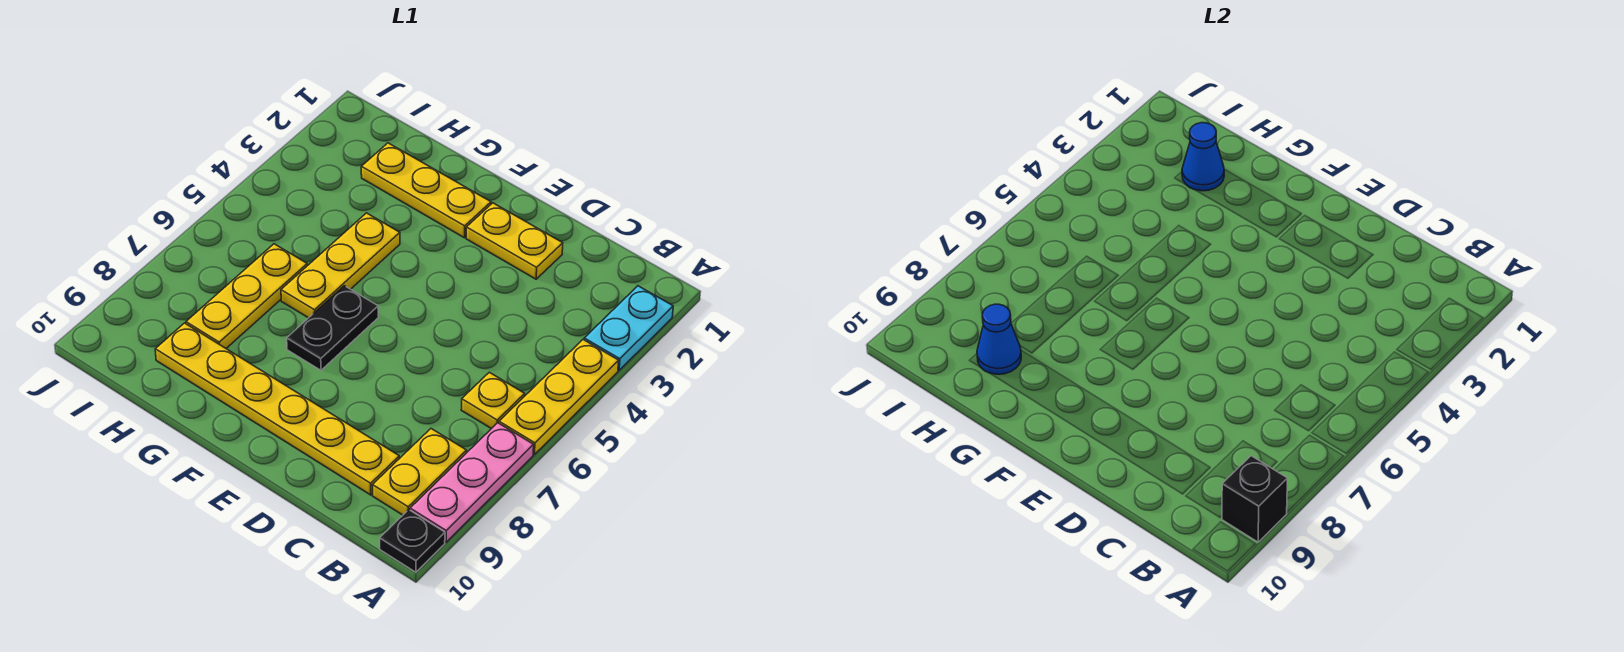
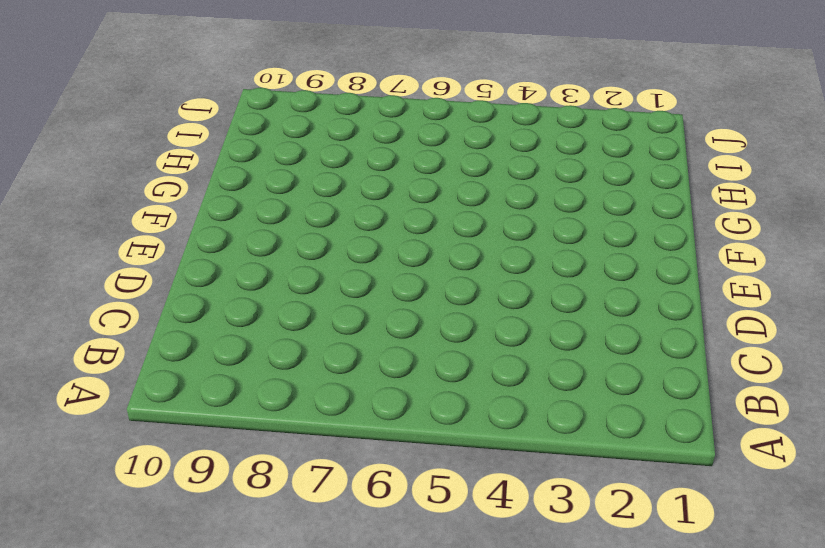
none -> cyan plate A2:A3 level 1
none -> yellow plate A4:A6 level 1
none -> pink plate A7:A9 level 1

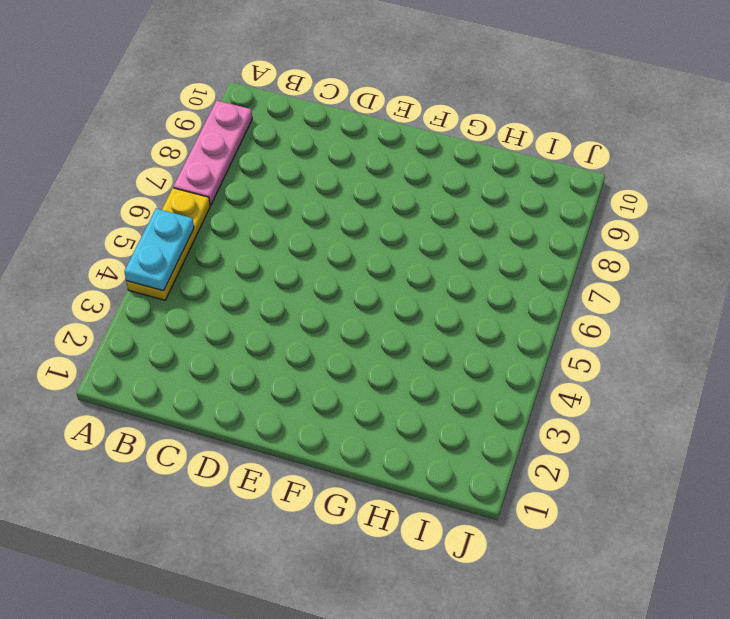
cyan plate A4:A5 level 2 -> cyan plate A2:A3 level 1
none -> black plate A10 level 1
none -> yellow plate B6 level 1
none -> yellow plate B8:B9 level 1

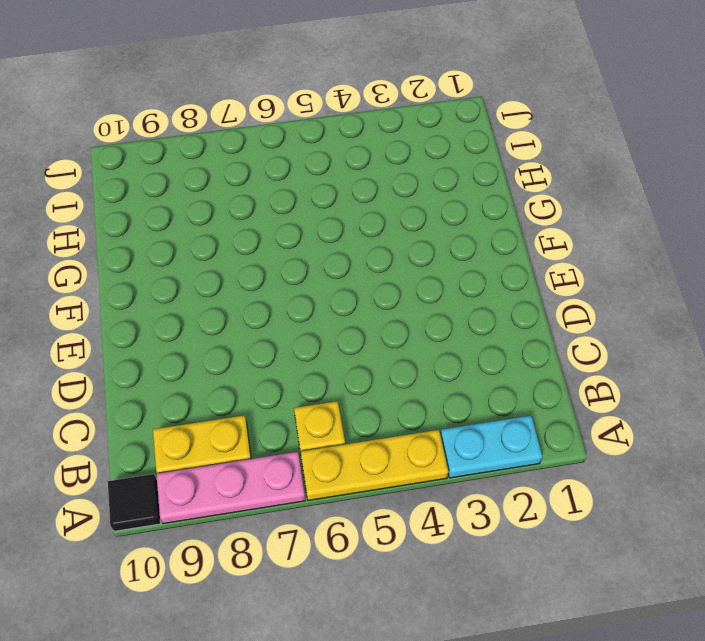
black tile A10 level 1 -> black plate A10 level 1
none -> yellow plate C9:H9 level 1
none -> yellow plate D2:E2 level 1
none -> yellow plate F2:H2 level 1

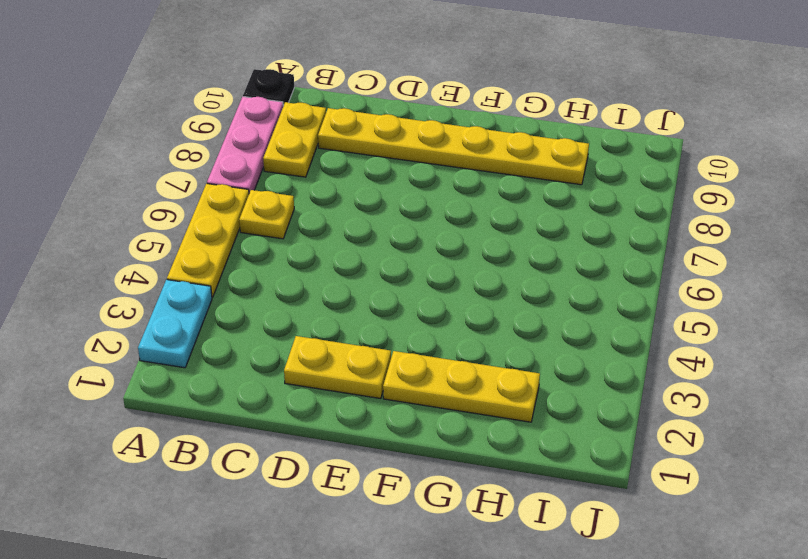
none -> black plate F6:F7 level 1
none -> yellow plate G4:G6 level 1
none -> yellow plate H6:H8 level 1

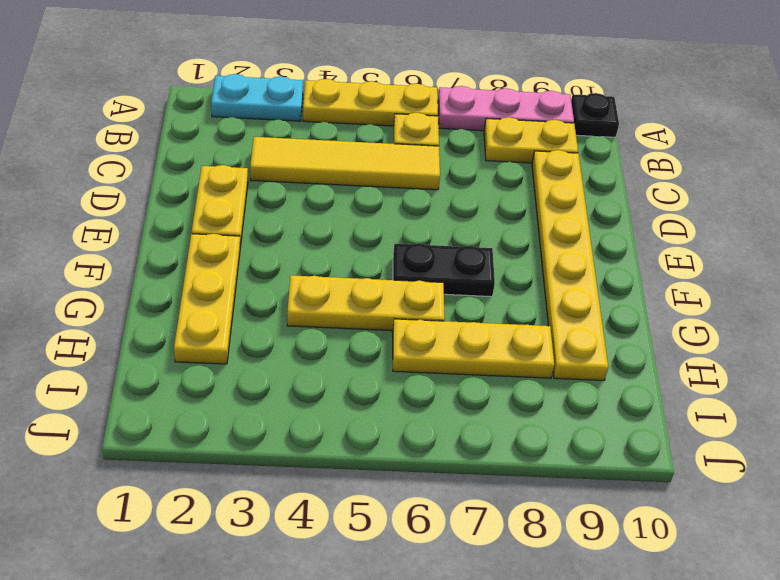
yellow tile C3:C6 level 1 -> none
none -> black brick A9 level 2
none -> blue cone H2 level 2
none -> blue cone H9 level 2

